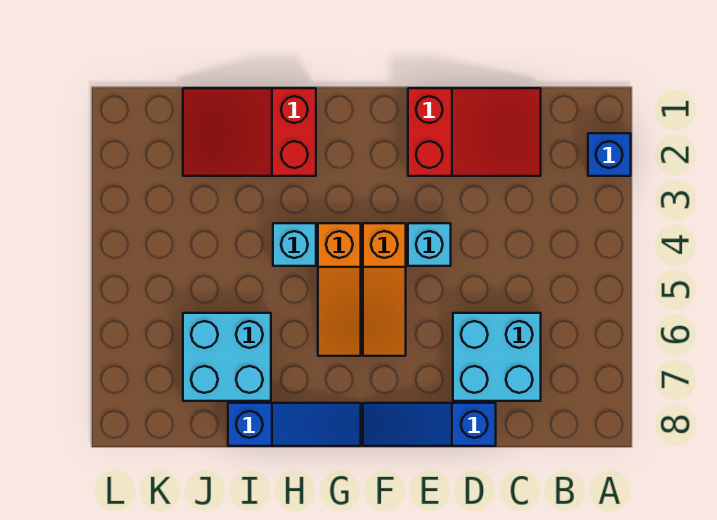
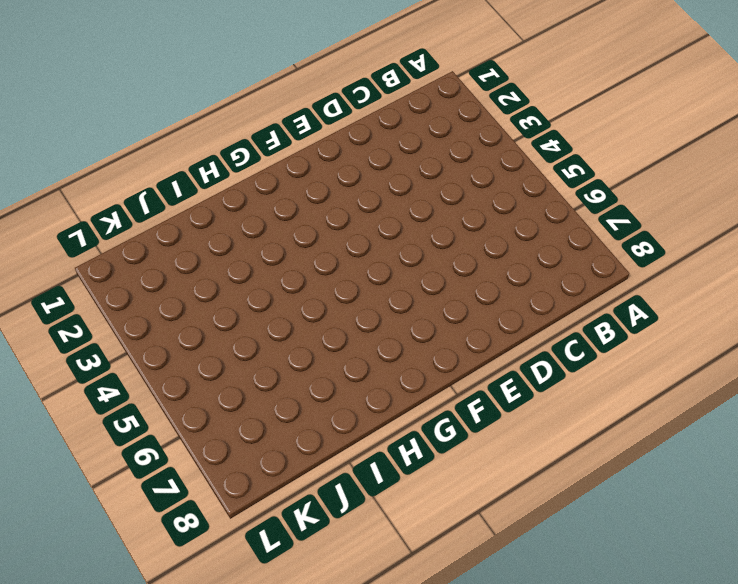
none -> blue brick A2 level 1
none -> red slope C1:E2 level 1 top E

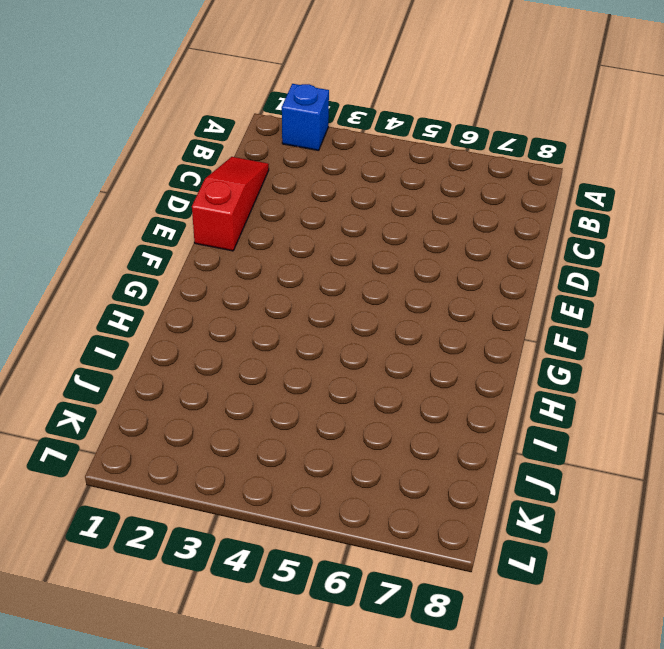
red slope C1:E1 level 1 top E -> red slope C1:E2 level 1 top E
none -> cyan brick C6:D7 level 1
none -> blue slope D8:F8 level 1 top D

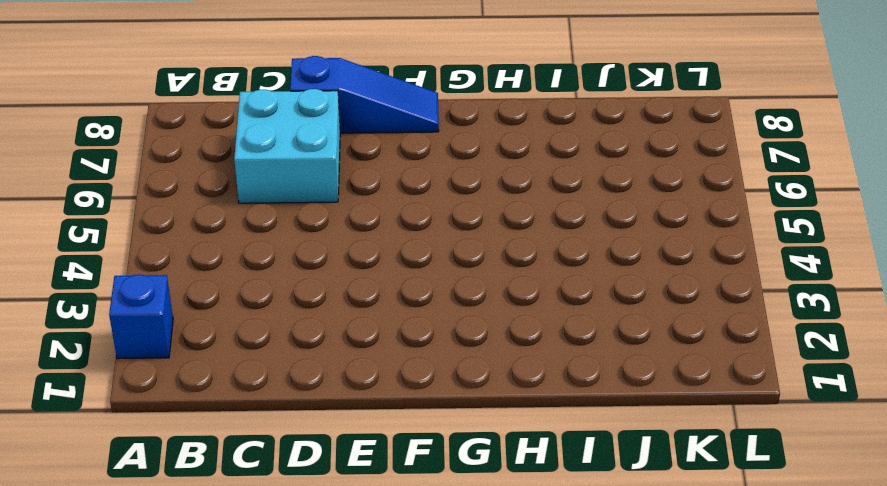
none -> red slope C1:E2 level 1 top E
none -> cyan brick E4 level 1

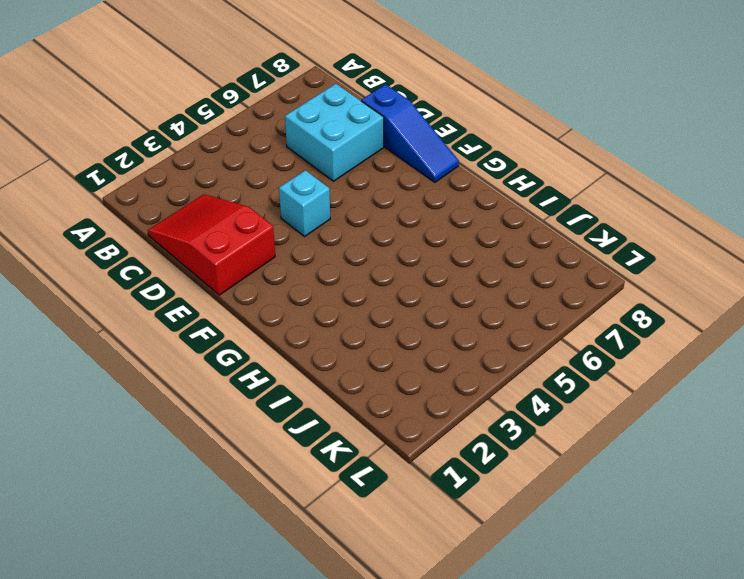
none -> blue brick A2 level 1
none -> orange slope F4:F6 level 1 top 4

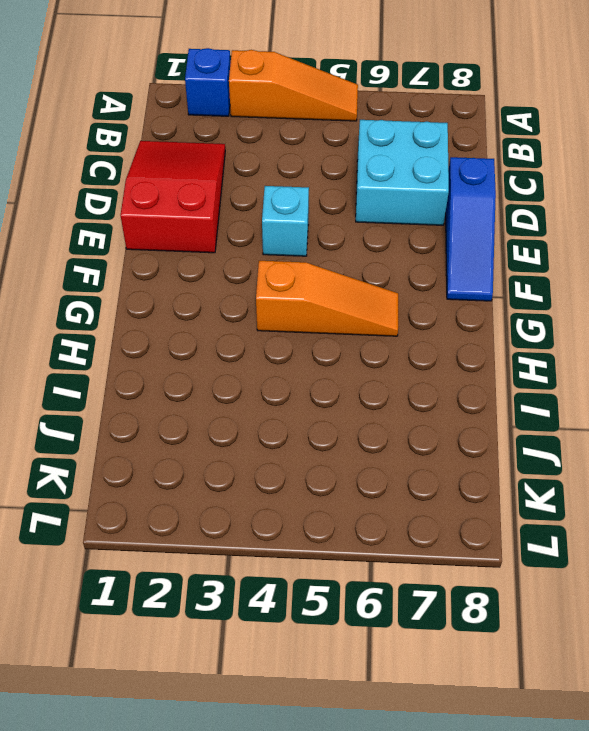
orange slope A3:A5 level 1 top 3 -> orange slope F4:F6 level 1 top 4
none -> blue slope G8:I8 level 1 top I
none -> red slope H1:J2 level 1 top H

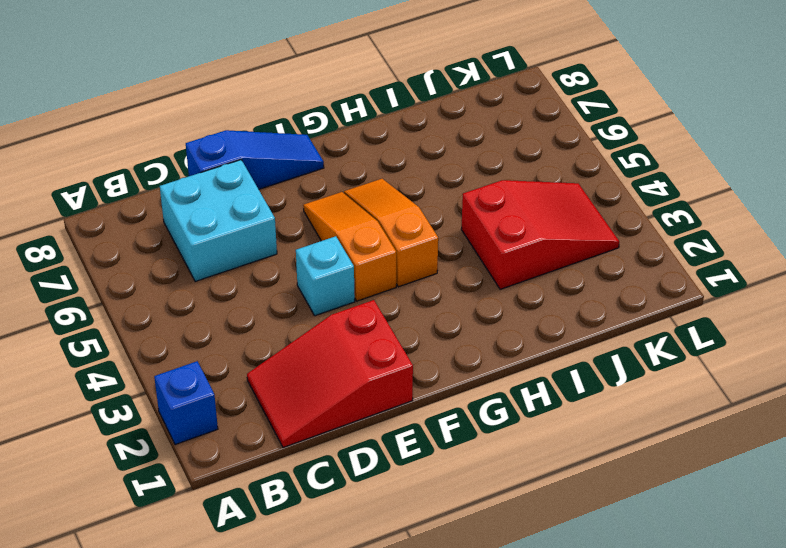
red slope I3:K4 level 1 top I -> red slope H1:J2 level 1 top H
none -> blue slope G8:I8 level 1 top I
none -> cyan brick H4 level 1

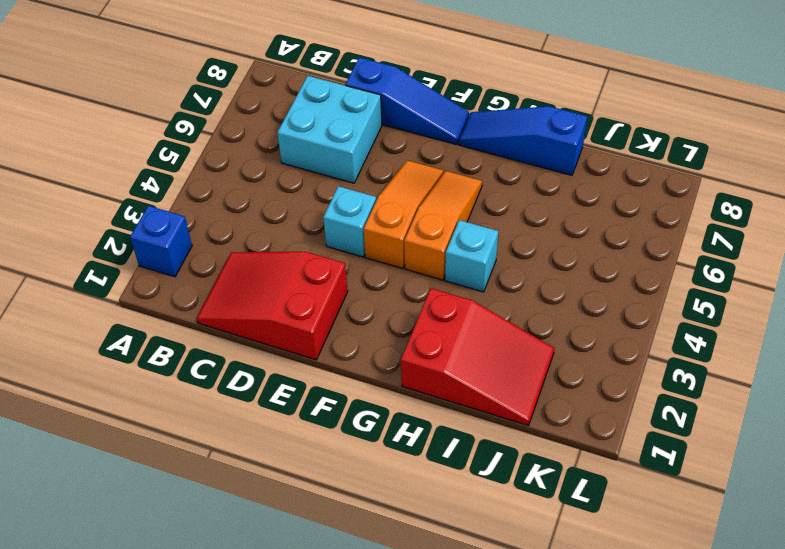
none -> cyan brick I6:J7 level 1

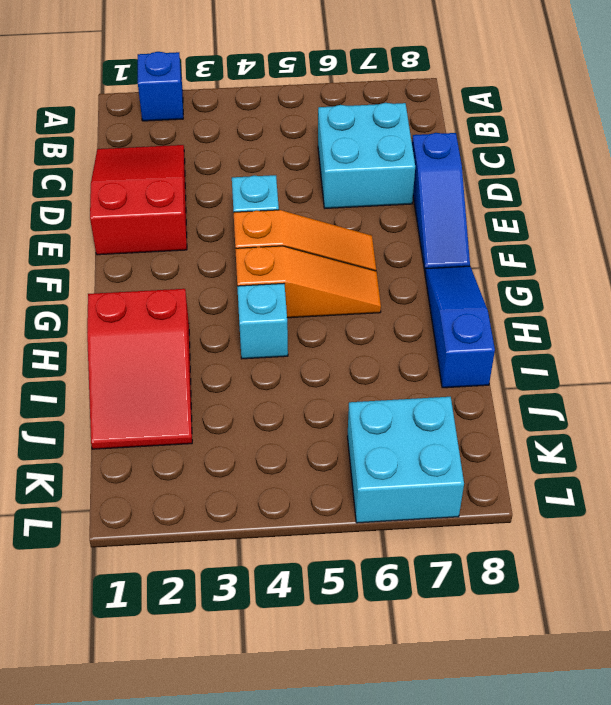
cyan brick K6:L7 level 1 -> cyan brick I6:J7 level 1

